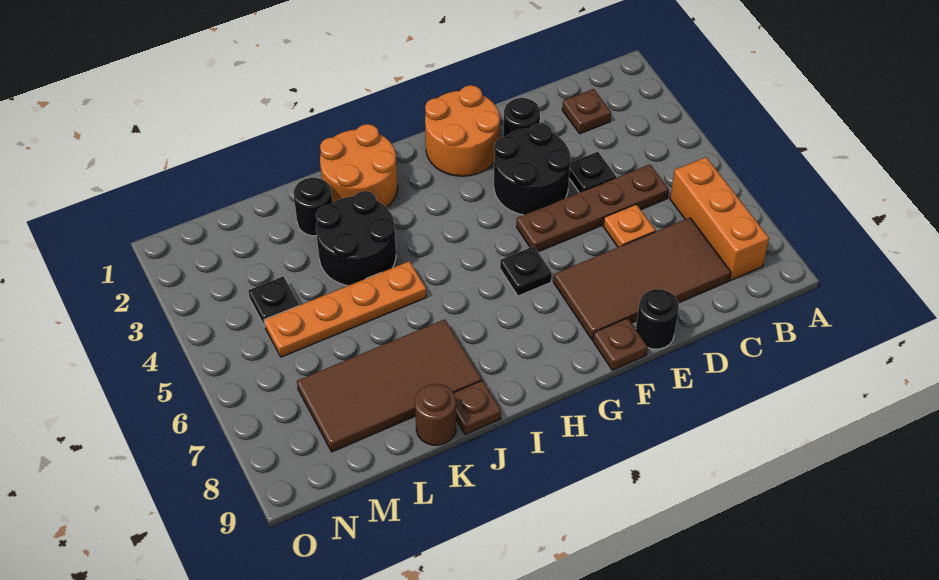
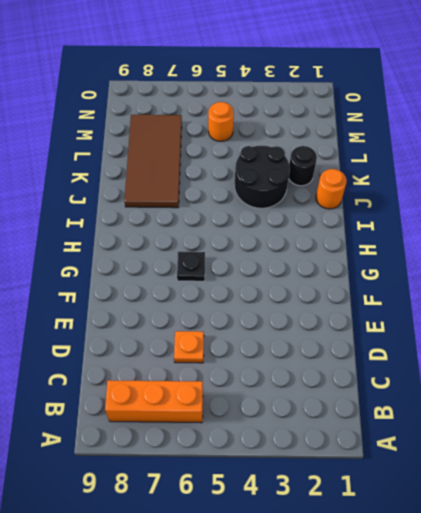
orange round brick J1 level 1 -> orange round brick I1:J2 level 1
orange round brick M5 level 1 -> orange plate J5:M5 level 1
none -> brown plate C2 level 1
none -> brown plate C5:F5 level 1
none -> brown tile C7:F8 level 1

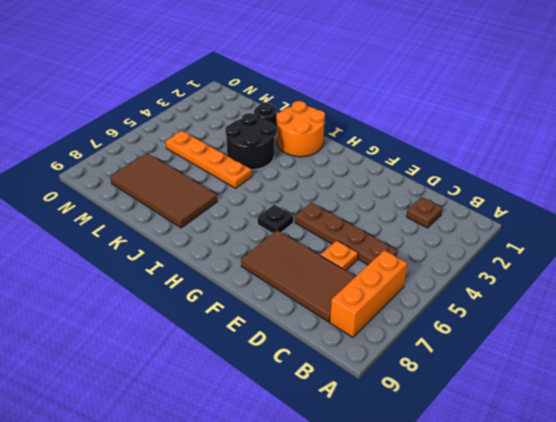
none -> black plate D4 level 1
none -> black round brick E2 level 1
none -> black round brick E3:F4 level 1

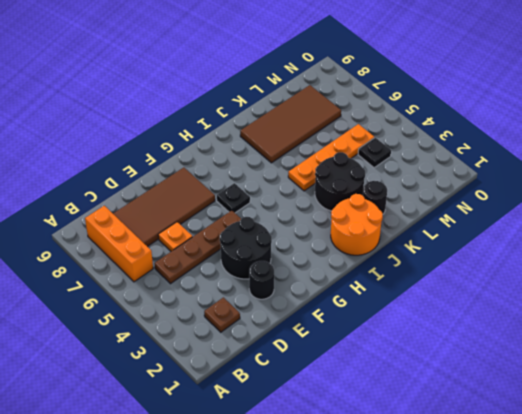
none -> black plate D4 level 1
none -> black round brick E9 level 1
none -> orange round brick F1:G2 level 1

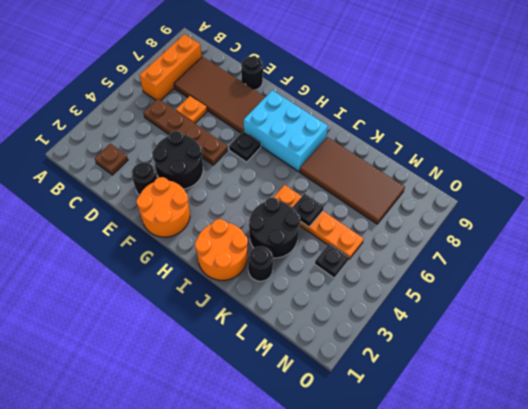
cyan brick G7:I8 level 1 -> none
black plate K5 level 2 -> black plate D4 level 1
none -> brown plate F9 level 1
none -> brown plate J9 level 1
none -> brown round brick K9 level 1

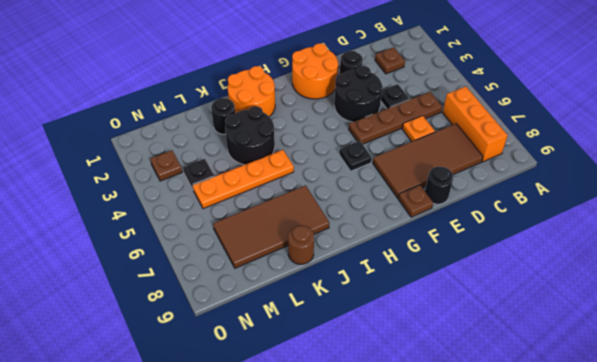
brown plate N3 level 1 -> brown plate J9 level 1

